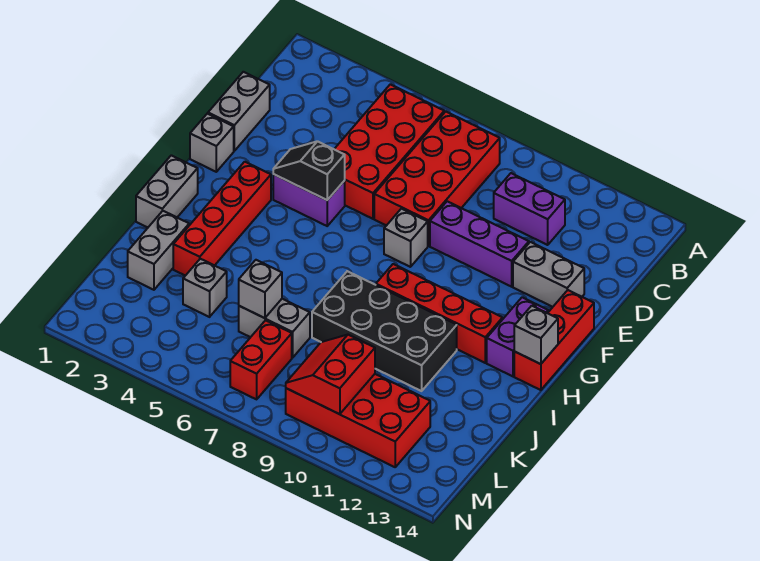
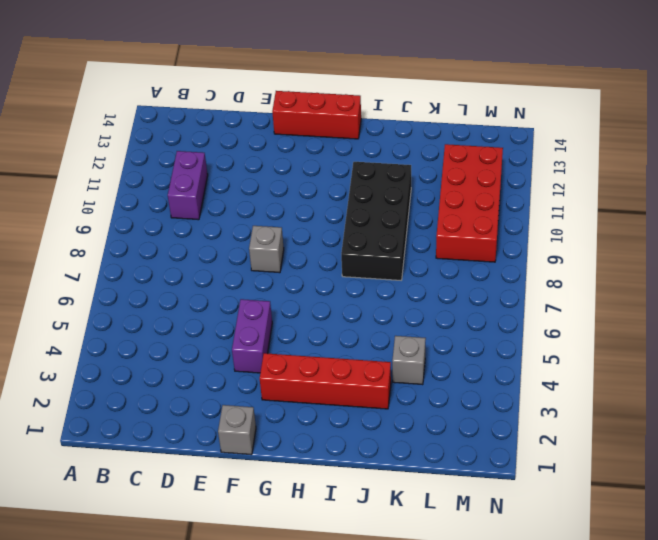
none -> red brick B5:E6 level 1
none -> red brick B7:E8 level 1
none -> grey brick D1:E1 level 1

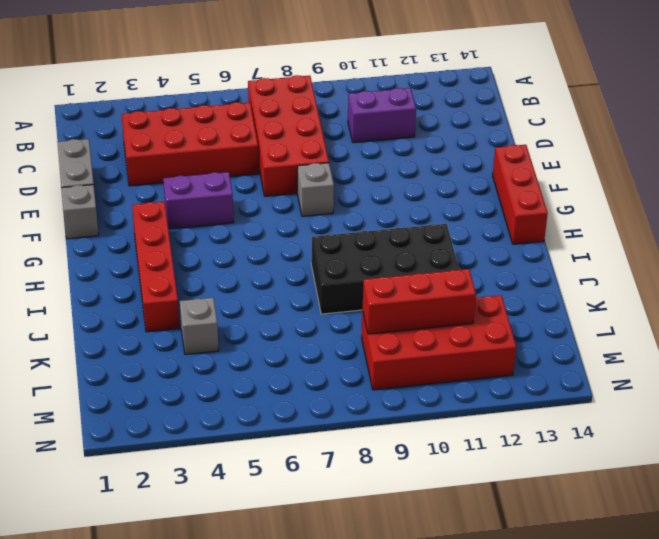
red brick C3:D6 level 1 -> red brick B5:E6 level 1
red brick L9:L11 level 2 -> red slope L9:M10 level 2 top 10
none -> purple brick E9:E11 level 1
none -> grey brick E12:E13 level 1
none -> purple brick G13:H13 level 1

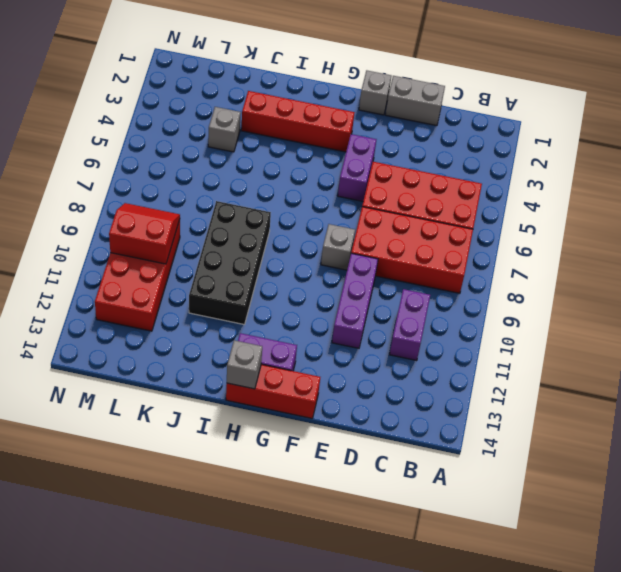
none -> grey brick E12:E13 level 1
none -> grey brick H1:I1 level 1
none -> red brick H9:H12 level 1

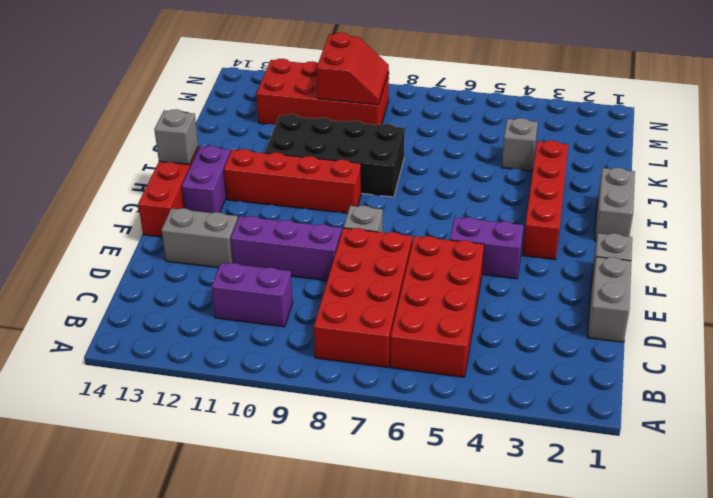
none -> grey brick J2:K2 level 1
none -> grey brick K6:K7 level 1
none -> red brick L7:M7 level 1

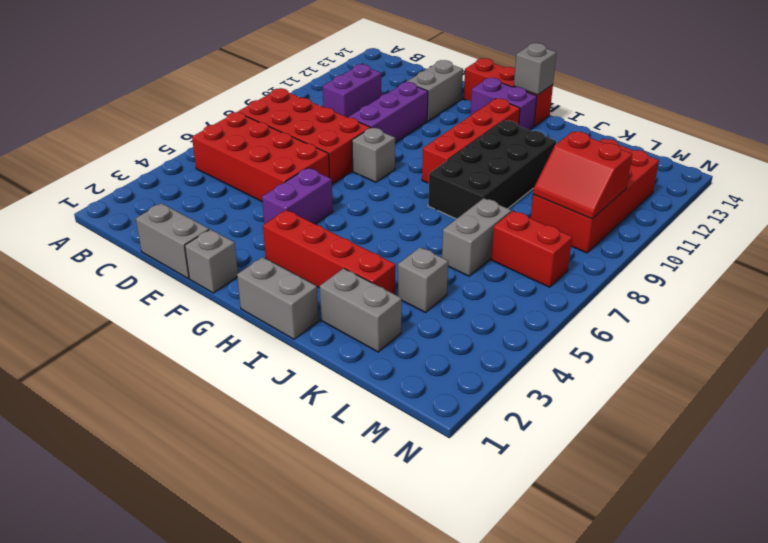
none -> black slope F4:F5 level 2 top 5
none -> grey brick K6 level 2

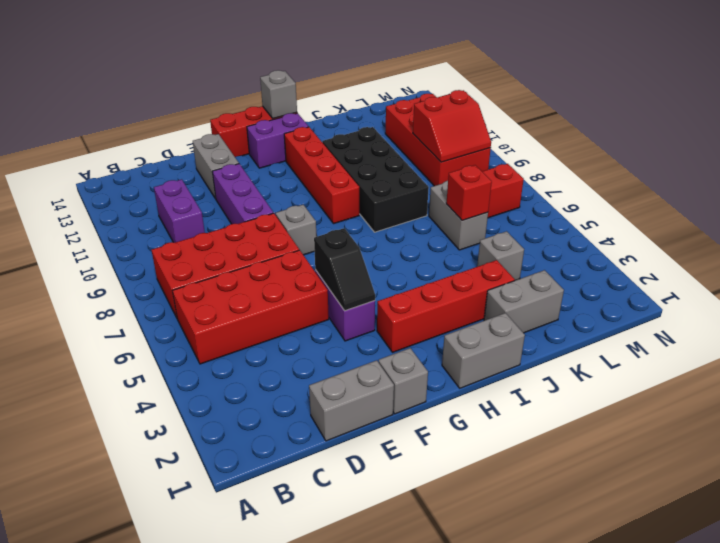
red brick K6 level 2 -> grey brick K6 level 2

